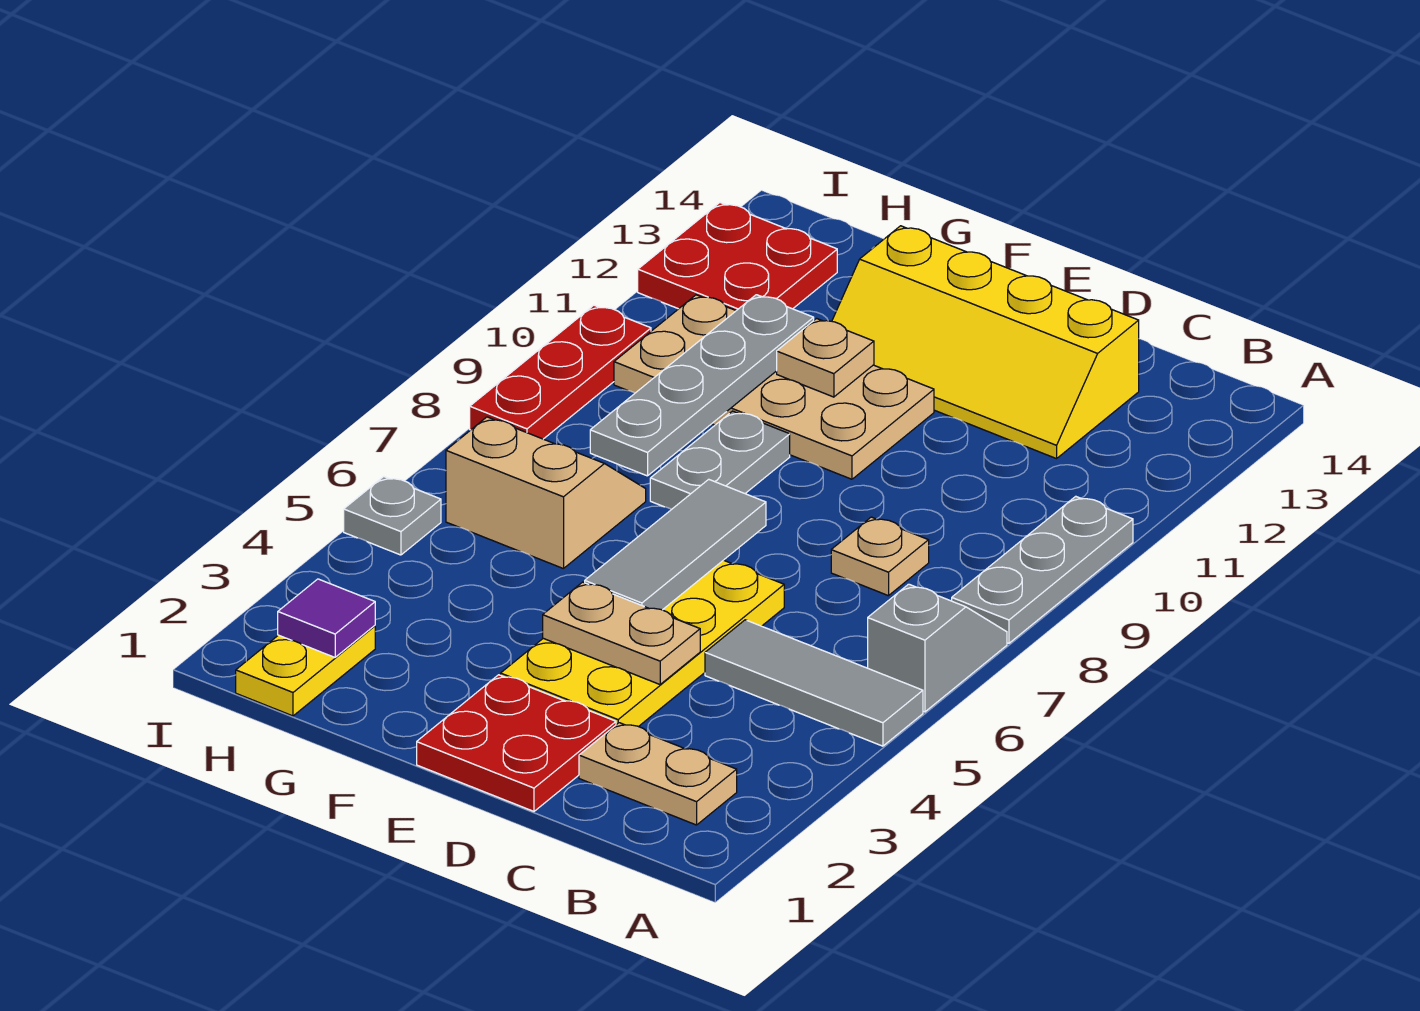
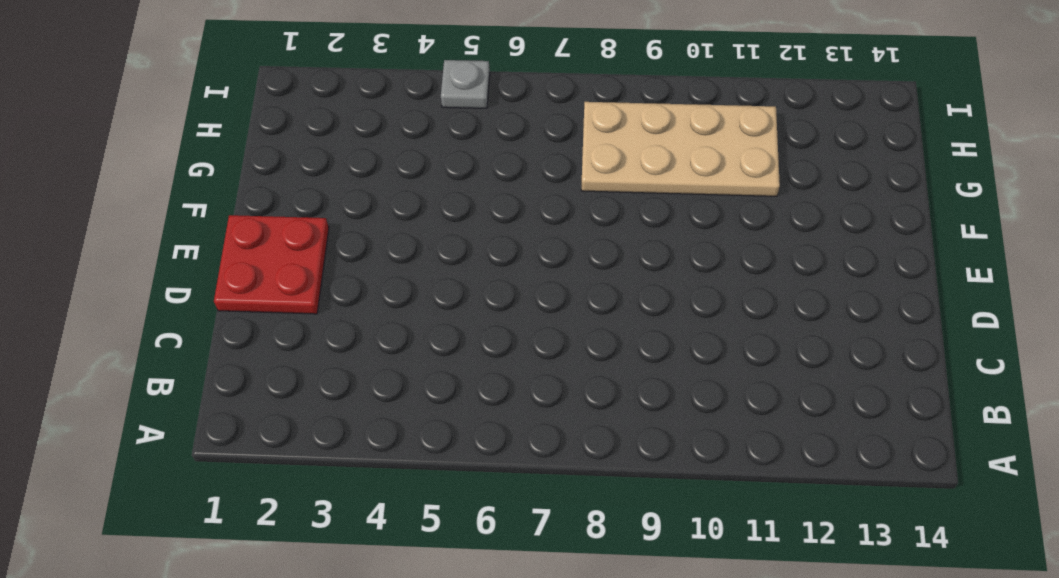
tan plate G8:H11 level 1 -> tan plate E10:H11 level 1
none -> grey tile A5:C5 level 1
none -> grey slope A6:A7 level 1 top 6
none -> grey plate A8:A10 level 1

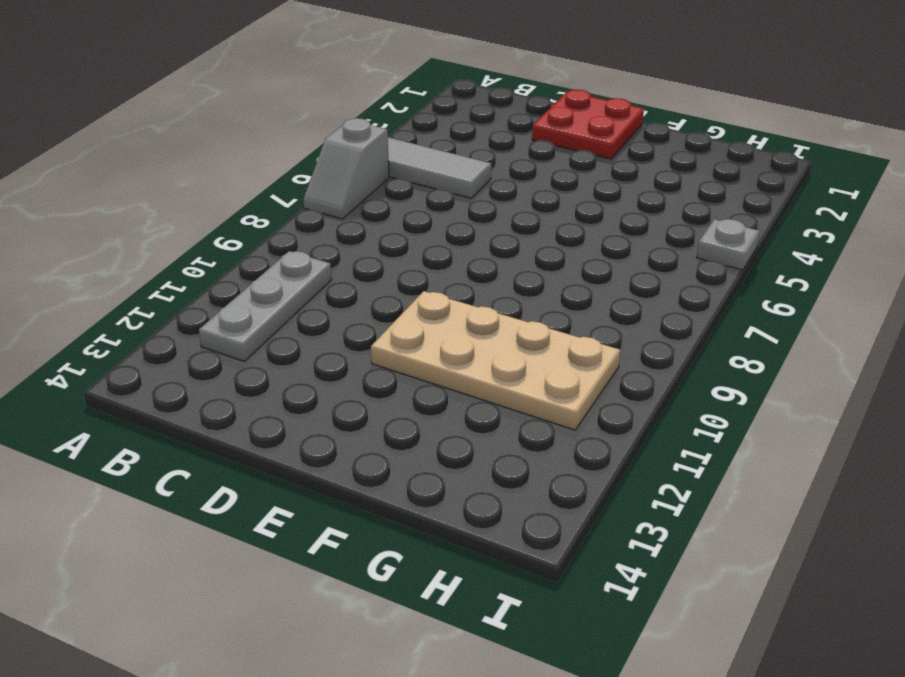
grey plate B10:B12 level 1 -> grey plate A8:A10 level 1
none -> tan plate B2:C2 level 1
none -> tan plate C8 level 1
none -> yellow slope C12:F13 level 1 top 13

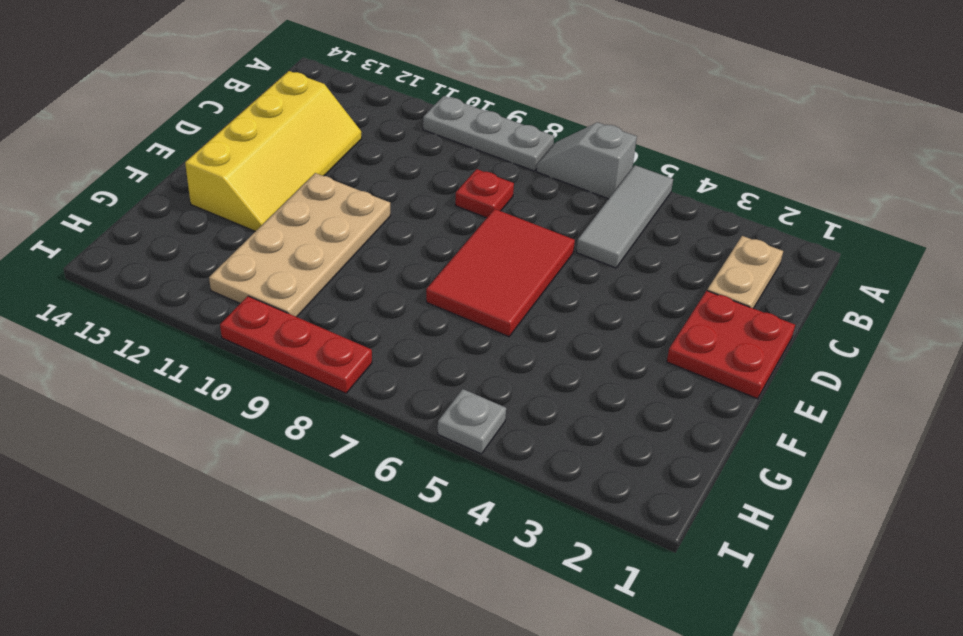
red plate C8 level 1 -> tan plate C8 level 1
red tile D6:F7 level 1 -> yellow plate D3:E6 level 1
none -> grey plate F8:F9 level 1
none -> tan slope G6:H7 level 1 top 6
none -> yellow plate H1:H2 level 1

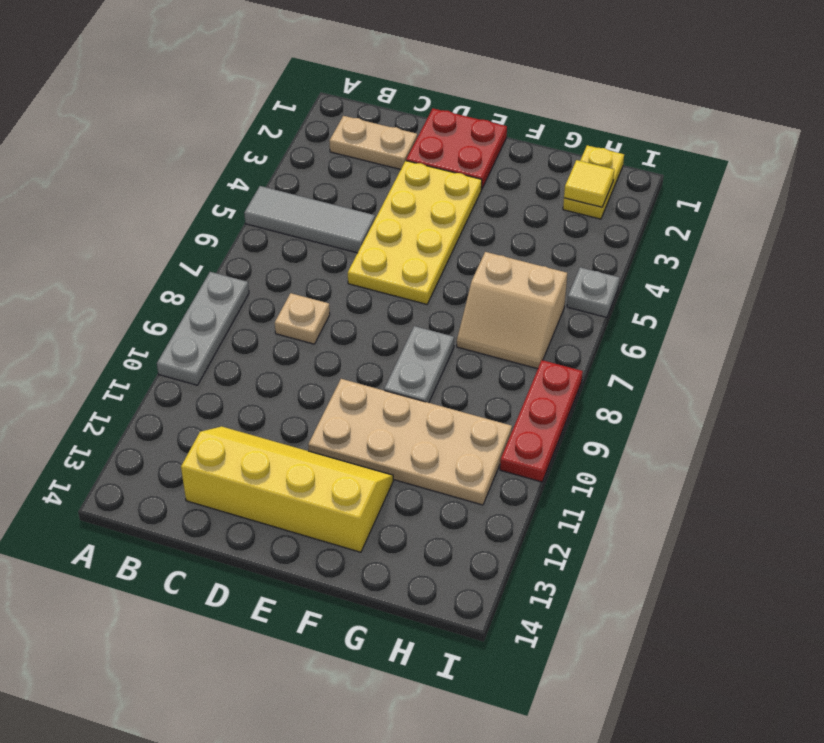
yellow tile H2 level 2 -> purple tile H2 level 2
none -> grey slope A6:A7 level 1 top 6
none -> red plate H12:I13 level 1
none -> tan plate D4:E4 level 2

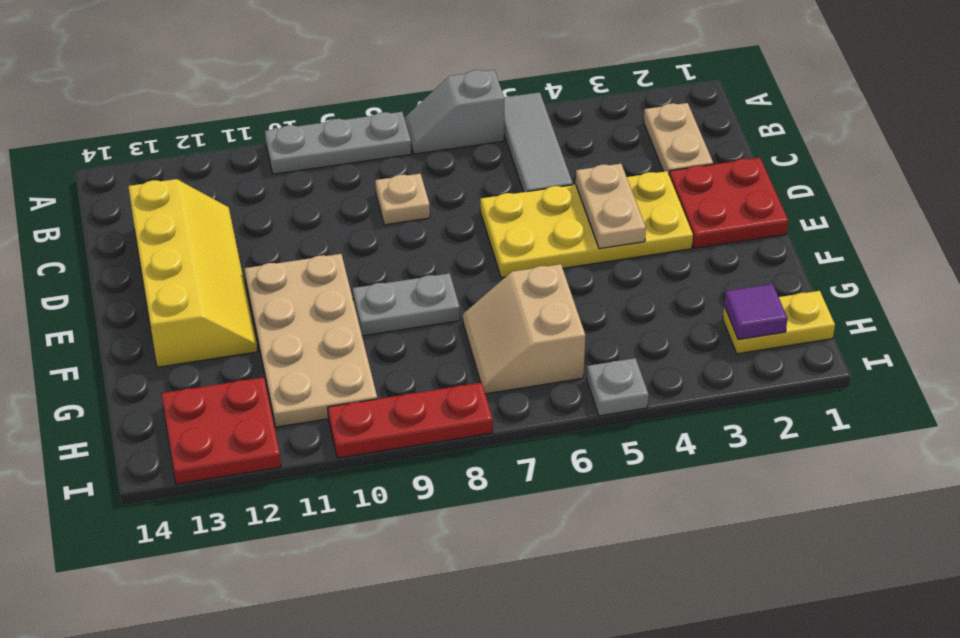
none -> grey tile E5:E7 level 2
none -> tan plate F11 level 2
none -> grey plate G8:G11 level 2

